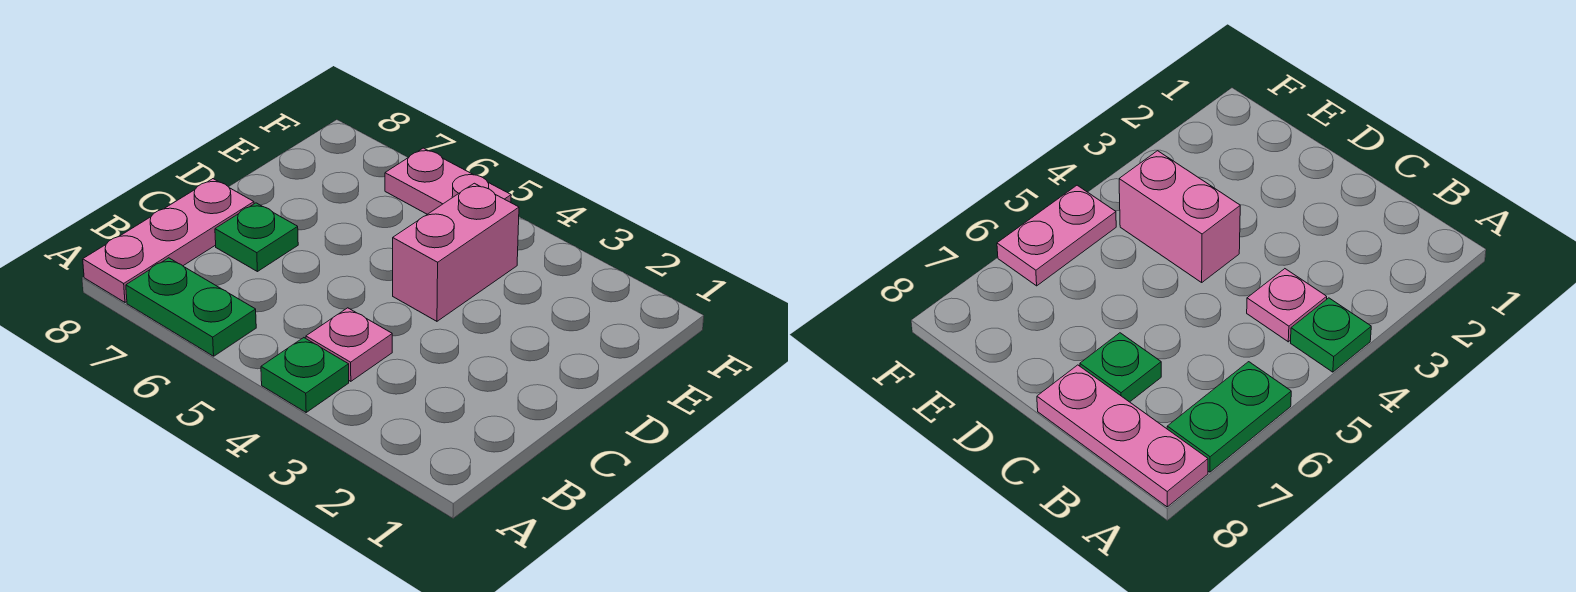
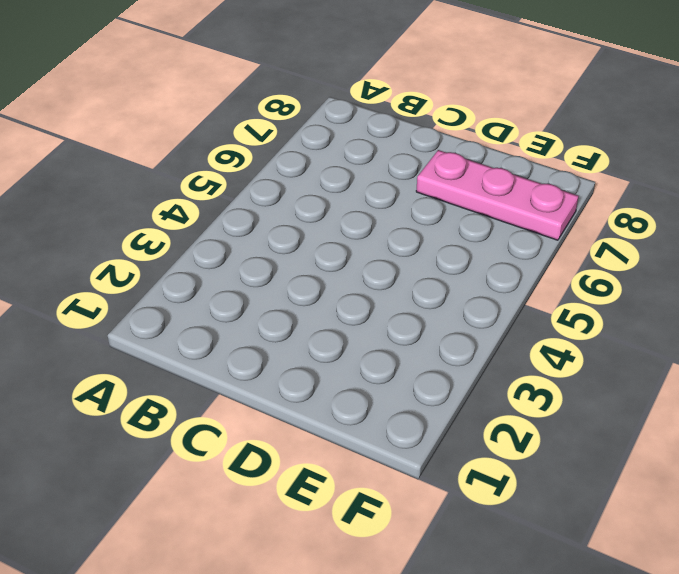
pink plate D7:F7 level 1 -> pink plate A8:C8 level 1
none -> green plate A4 level 1
none -> green plate A6:A7 level 1

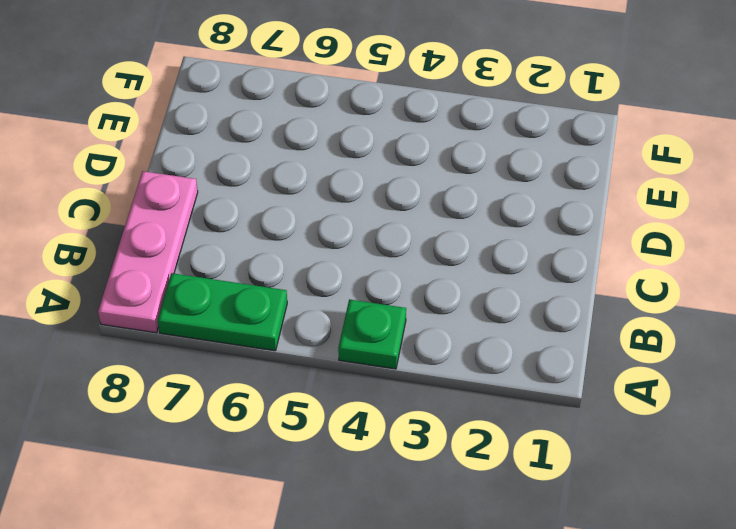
none -> pink plate B4 level 1
none -> green plate C7 level 1

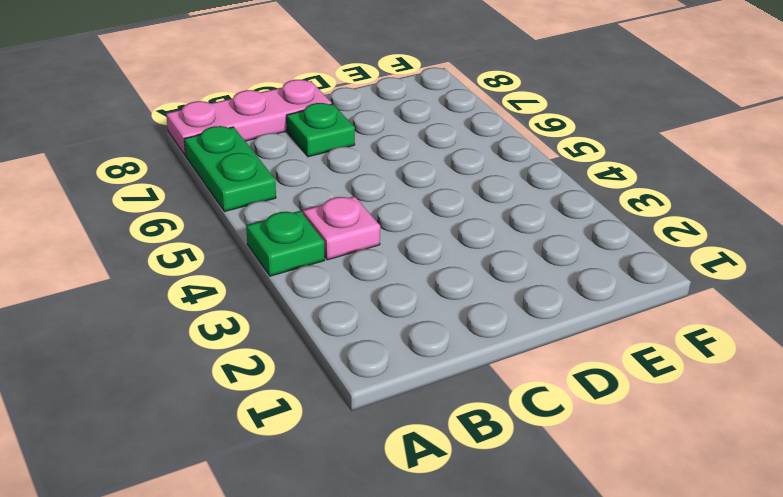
none -> pink brick D4:E4 level 1
none -> pink plate F5:F6 level 1

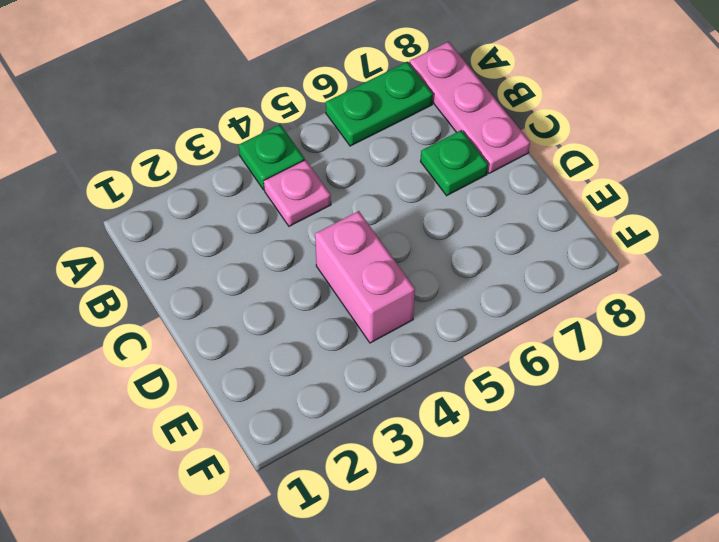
none -> pink plate F5:F6 level 1

